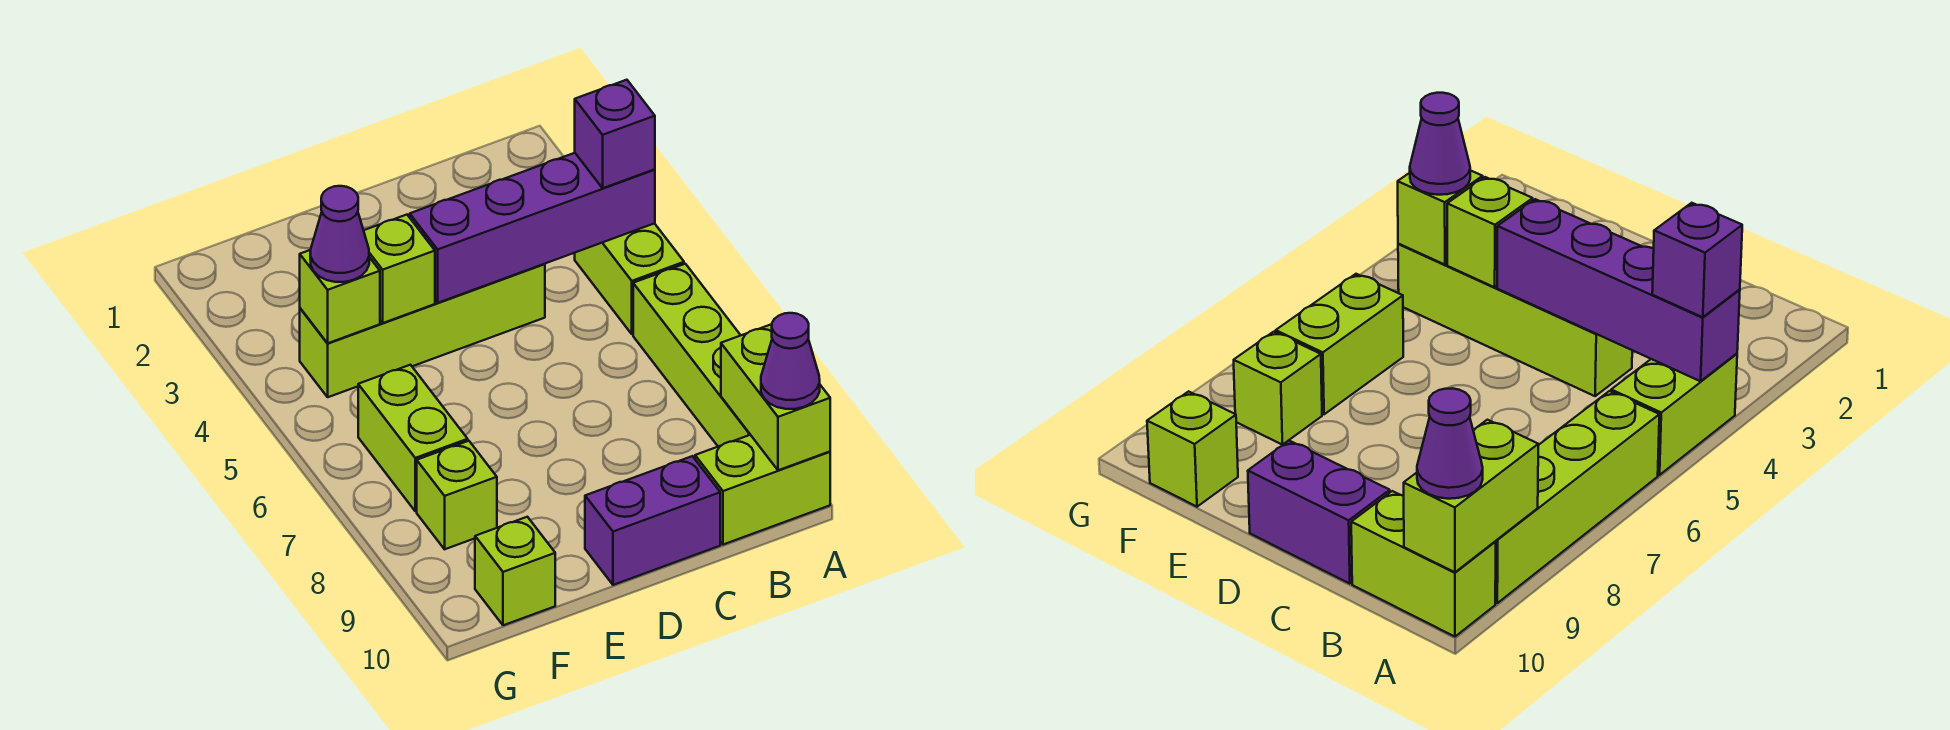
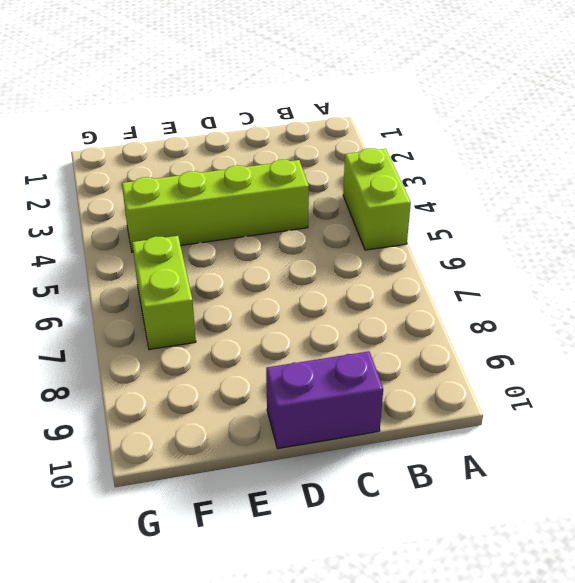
none -> lime brick A6:A9 level 1
none -> lime brick A10:B10 level 1
none -> lime brick F8 level 1

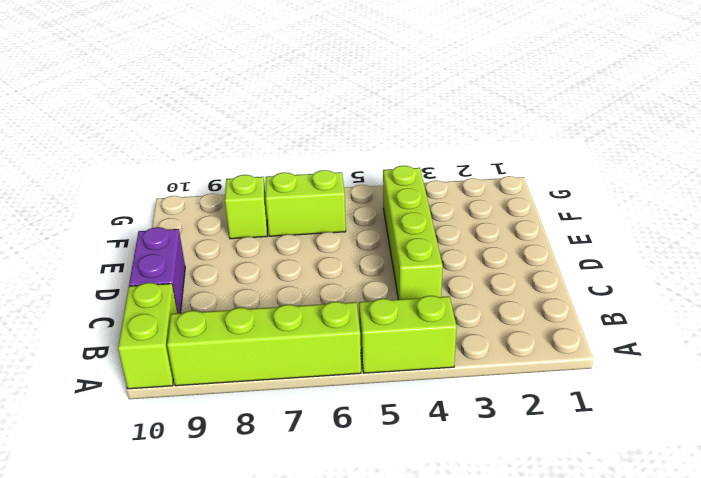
none -> lime brick F10 level 1
none -> purple brick A4:D4 level 2
none -> lime brick A9:A10 level 2

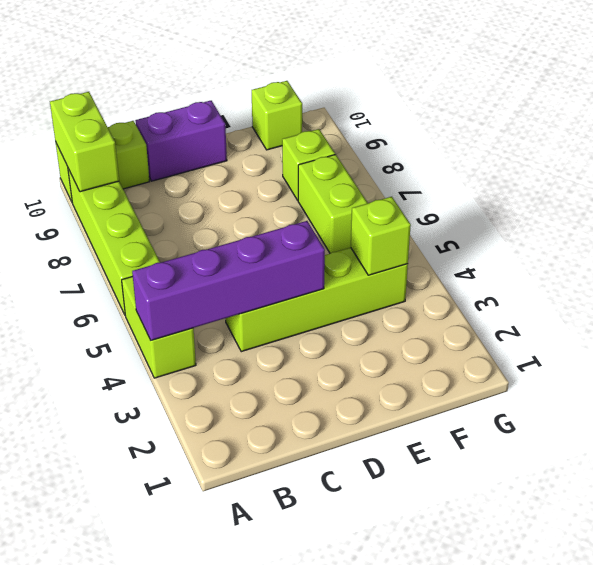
none -> lime brick E4 level 2
none -> purple brick A4 level 3
none -> purple cone A10 level 3

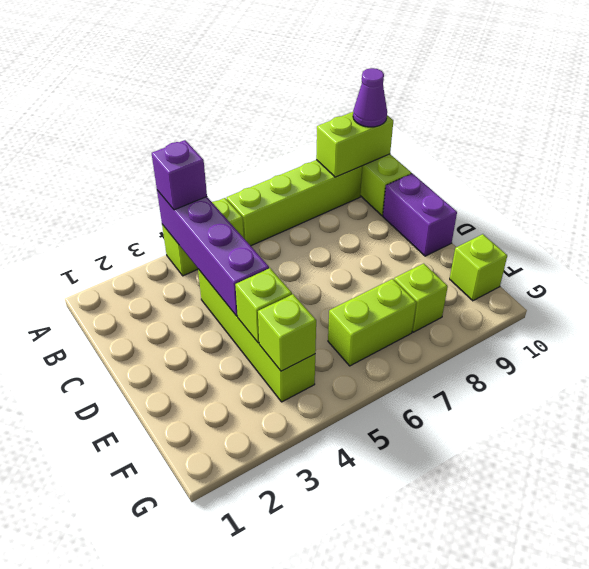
none -> purple cone F4 level 3

